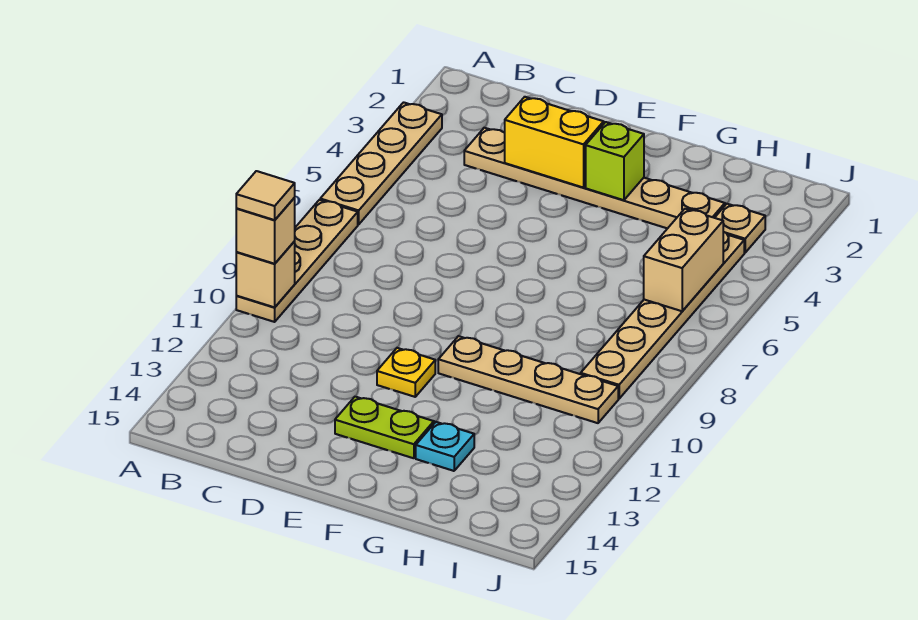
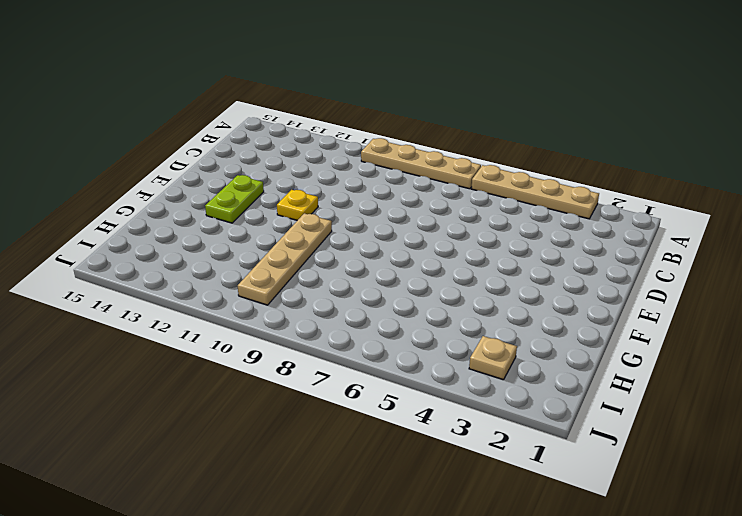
none -> tan plate C3:H3 level 1
none -> cyan plate G13 level 1
none -> tan plate I4:I9 level 1

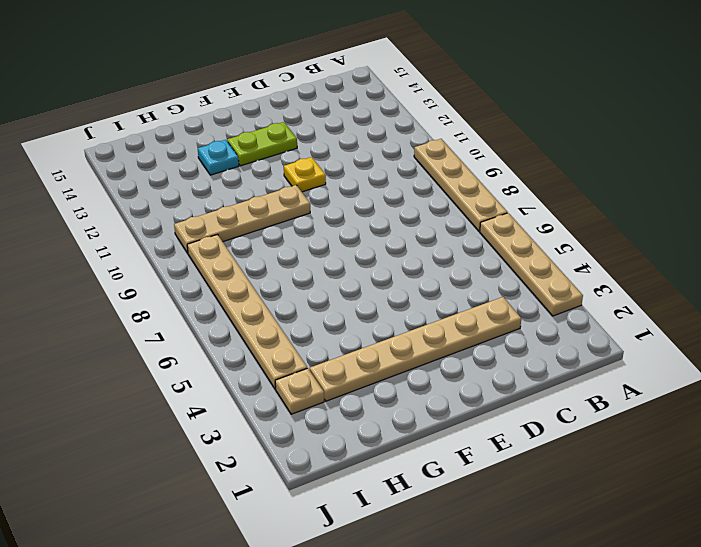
none -> tan brick A10 level 2
none -> yellow brick D3:E3 level 2
none -> lime brick F3 level 2

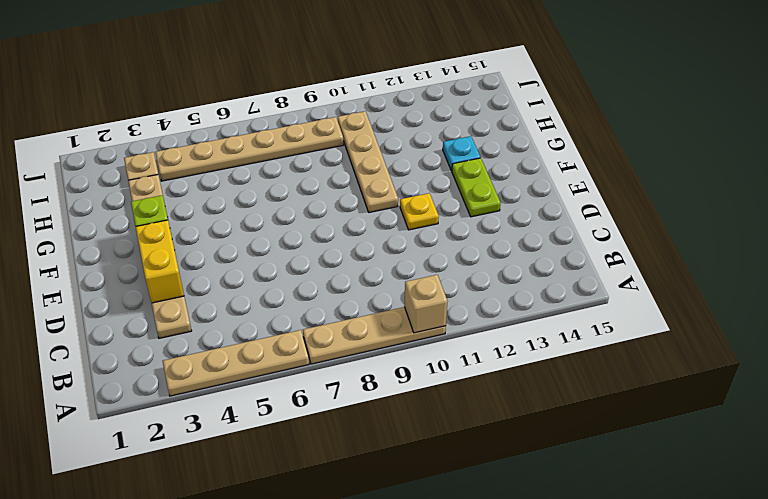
none -> tan brick I5:I6 level 2
none -> tan brick A10 level 3
none -> tan tile A10 level 4

